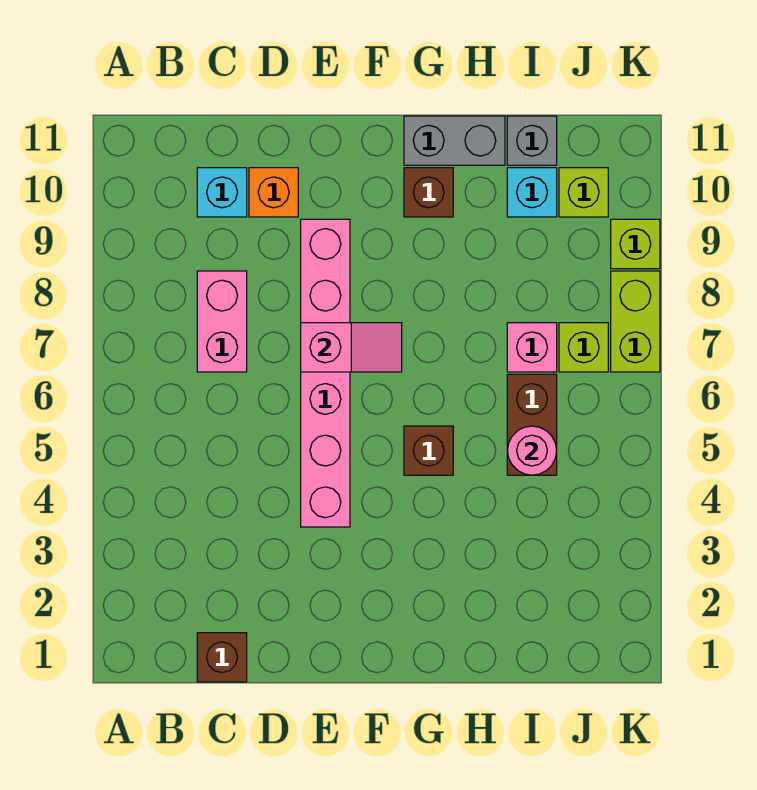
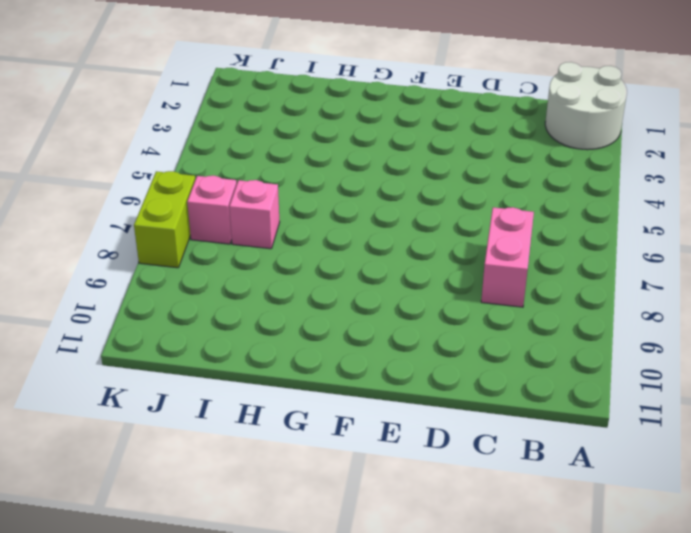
white round brick A1:B2 level 1 -> none
pink brick J7 level 1 -> lime brick J7 level 1
none -> brown brick C1 level 1
none -> cyan brick C10 level 1
none -> orange brick D10 level 1

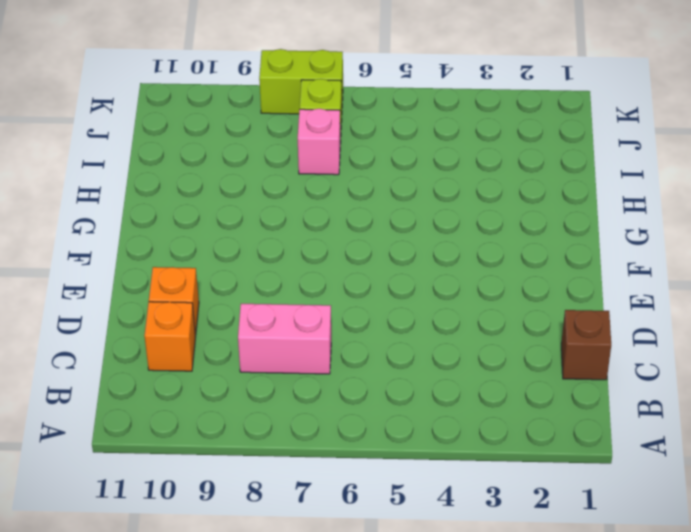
orange brick C10 level 1 -> cyan brick C10 level 1
none -> pink brick E4:E9 level 1
none -> brown brick G5 level 1
none -> brown brick G10 level 1

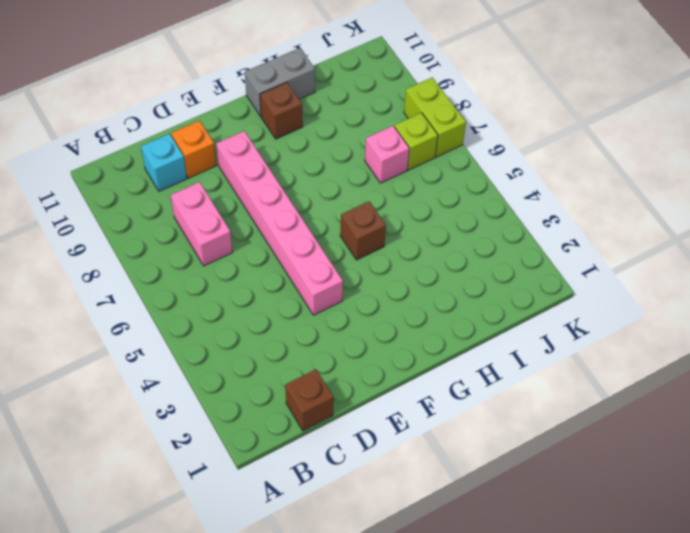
none -> brown brick I5:I6 level 1
none -> cyan brick I10 level 1
none -> grey brick I11 level 1

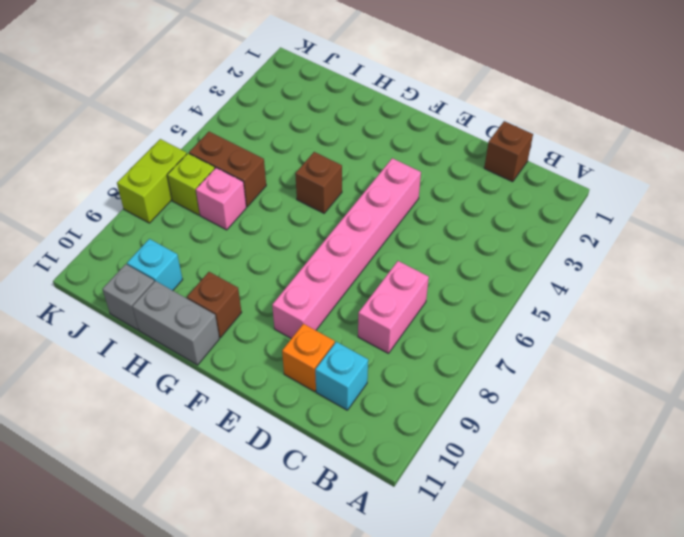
brown brick I6:J6 level 1 -> brown brick I5:I6 level 1
none -> lime brick J10 level 1
none -> lime brick K9 level 1
none -> pink slope E7:F7 level 2 top E

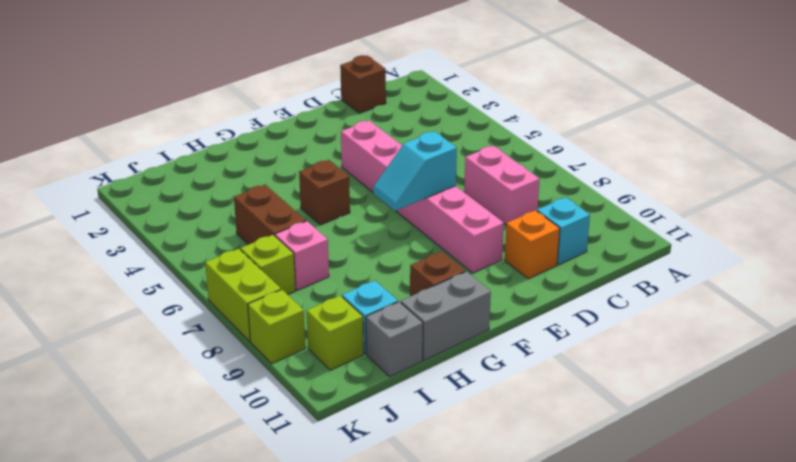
cyan slope E7:F7 level 2 top E -> pink slope E7:F7 level 2 top E
none -> pink round brick I5 level 2

